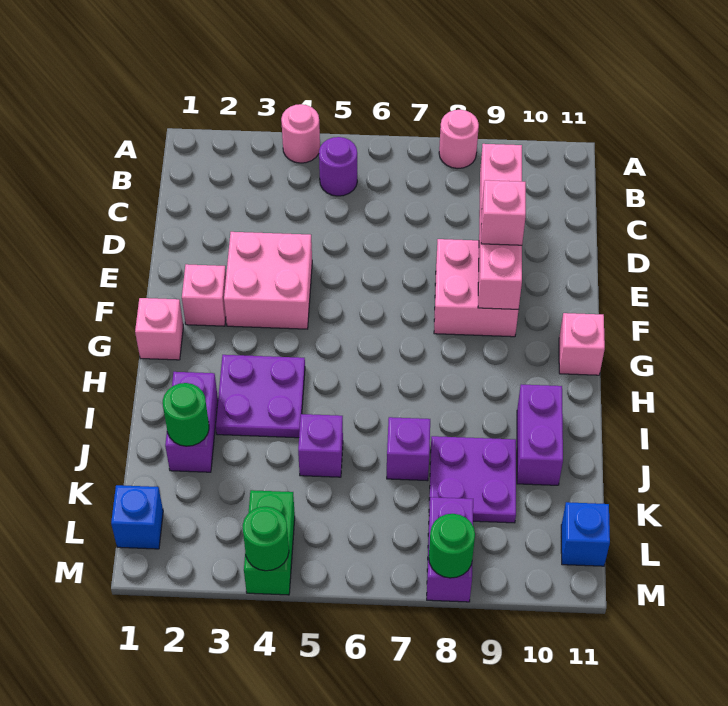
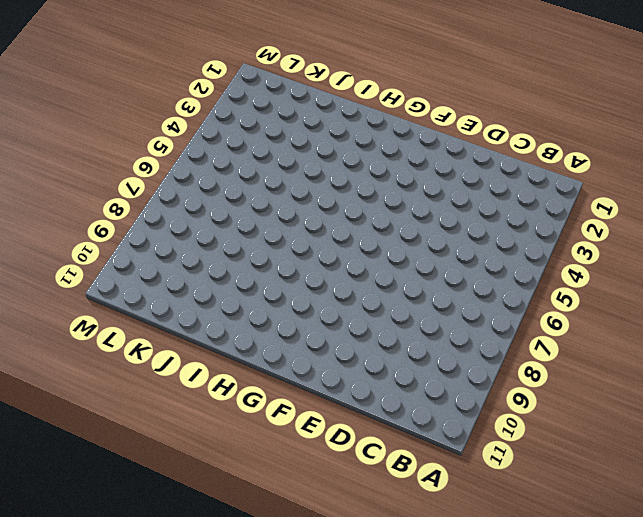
none -> pink round brick A4 level 1
none -> pink round brick A8 level 1
none -> purple round brick B5 level 1

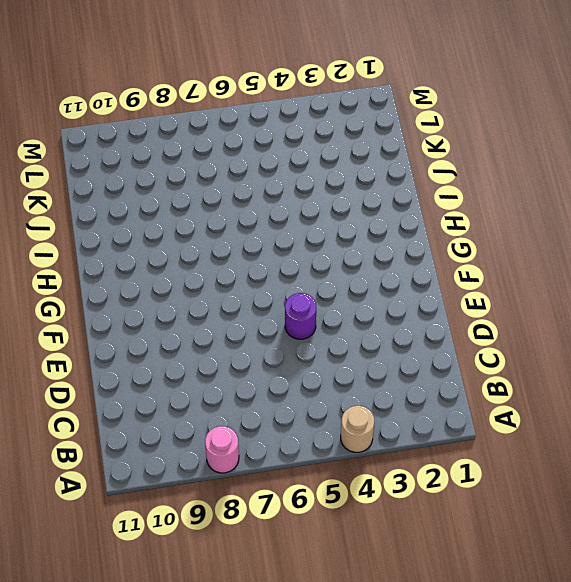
tan round brick A4 level 1 -> pink round brick A4 level 1
purple round brick E5 level 1 -> purple round brick B5 level 1
none -> pink brick E3:F4 level 1
none -> pink brick E8:F9 level 1
none -> pink brick F2 level 1

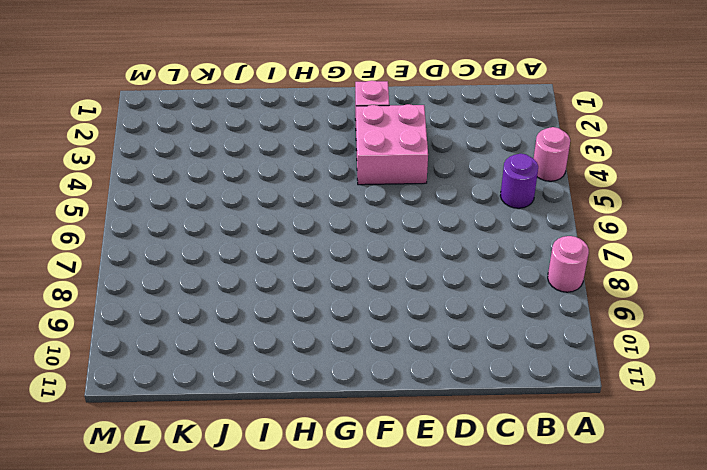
none -> pink brick E8:F9 level 1
none -> pink brick G1 level 1
none -> pink brick G11 level 1

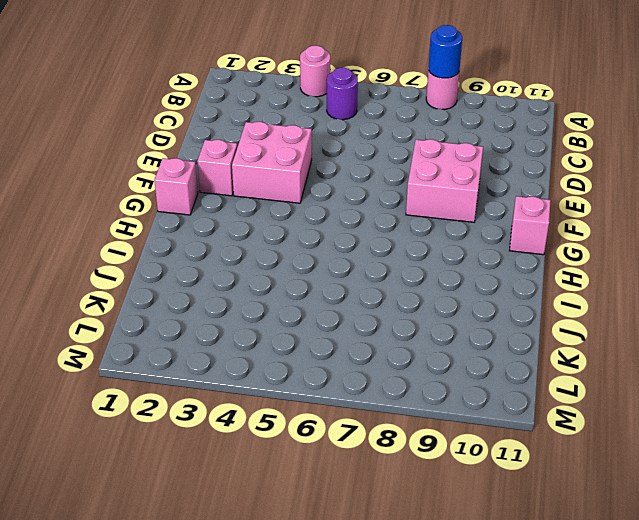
blue round brick A8 level 2 -> none
none -> purple plate H3:I4 level 1
none -> purple brick I2:J2 level 1
none -> purple brick I10:J10 level 1

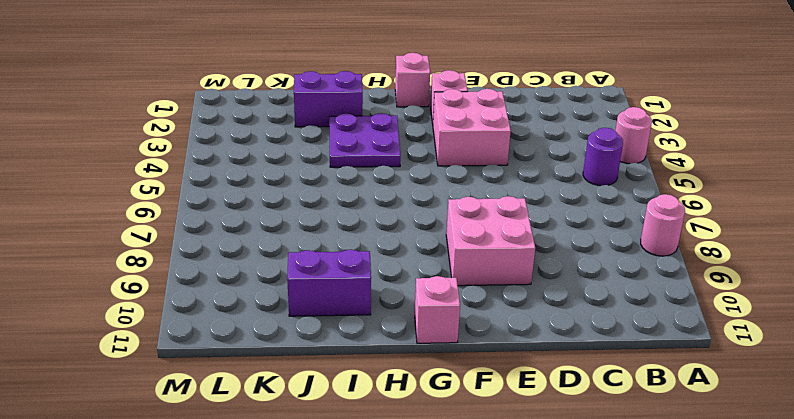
none -> purple brick J5 level 1
none -> purple brick J7 level 1
none -> purple plate J8:K9 level 1

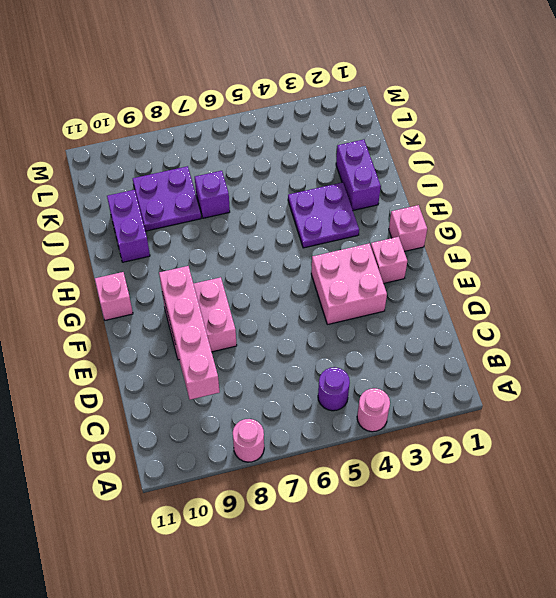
none -> purple brick J5 level 1
none -> blue brick L1 level 1
none -> green brick L4:M4 level 1

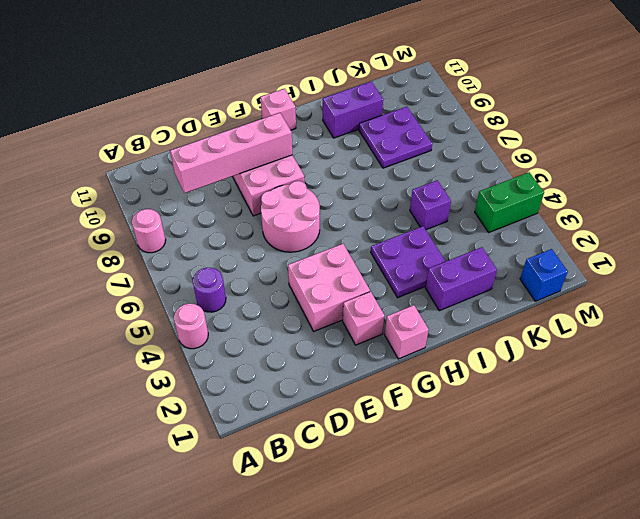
pink round brick E6:F7 level 1 -> none
none -> purple brick J7 level 1
none -> purple brick L8:M8 level 1
none -> blue brick L11 level 1

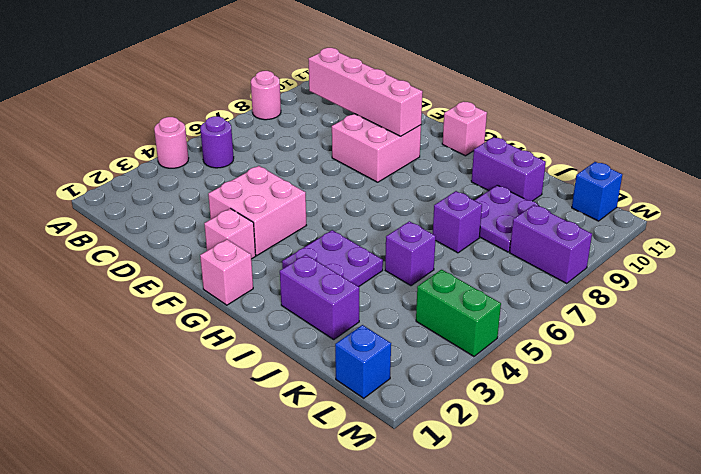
none -> green round brick J2 level 2
none -> green round brick M4 level 2
none -> green round brick M8 level 2

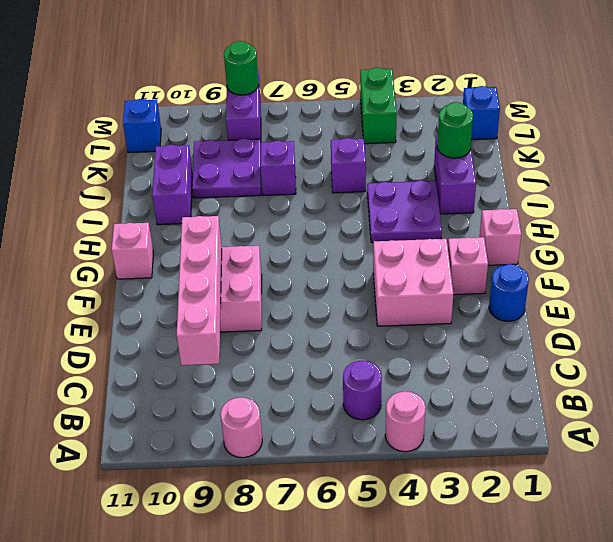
blue round brick E1 level 1 -> none
none -> green round brick M4 level 2
none -> pink brick E9 level 3

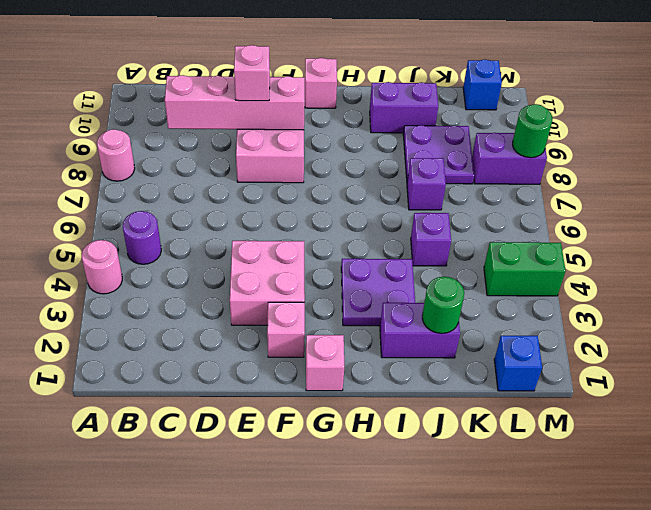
none -> green round brick M4 level 2

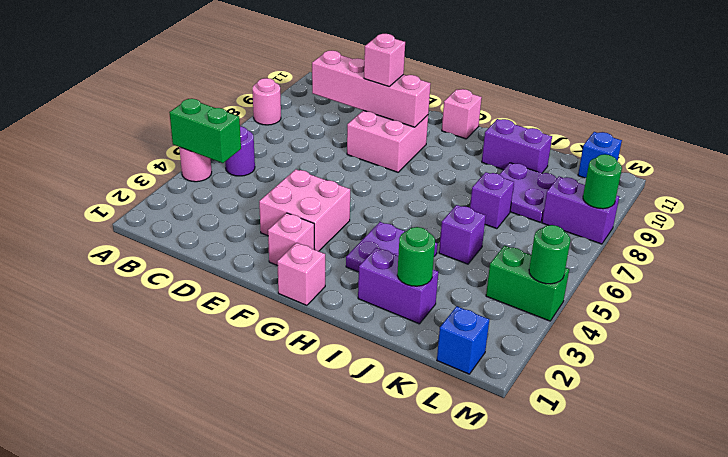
green brick A4:B4 level 2 -> none

